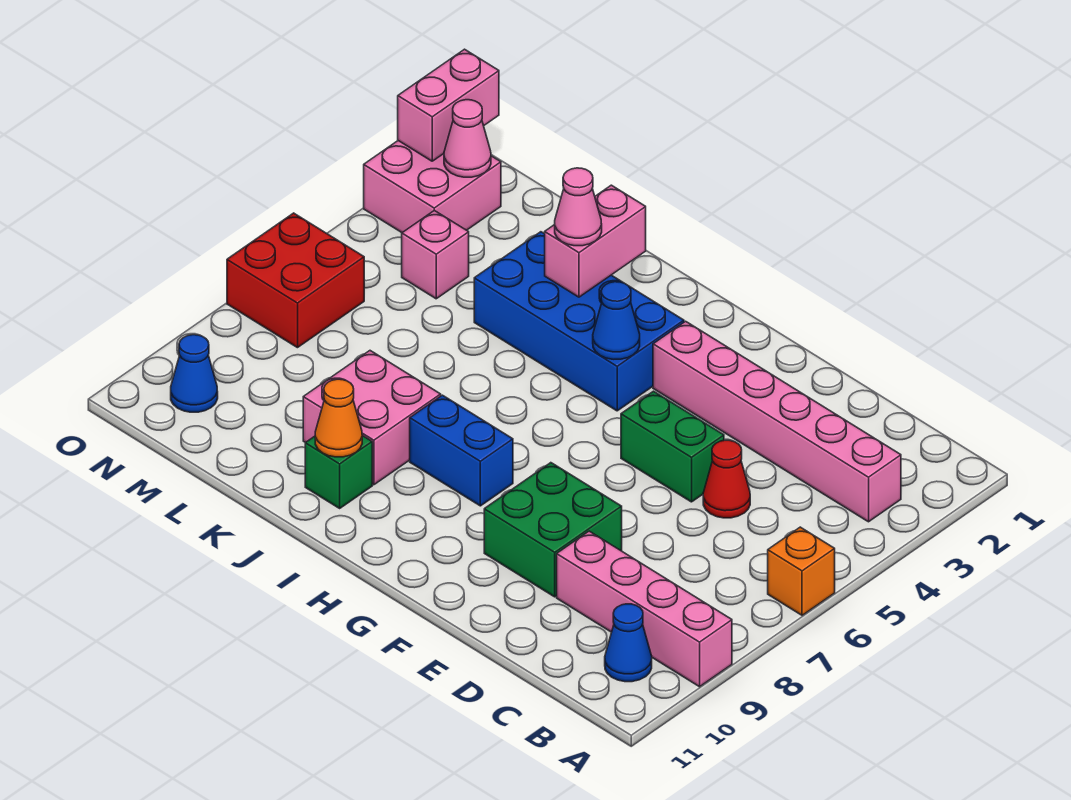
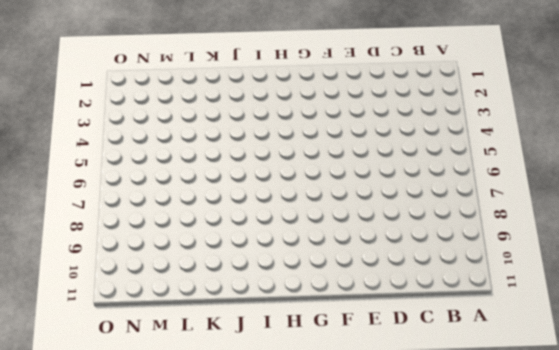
none -> orange brick A6 level 1
none -> pink brick A9:D9 level 1
none -> pink brick B3:G3 level 1

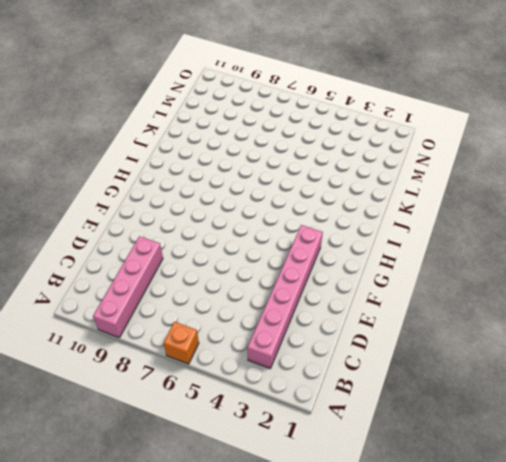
none -> blue cone B10 level 1
none -> red cone D5 level 1
none -> green brick E5:F5 level 1

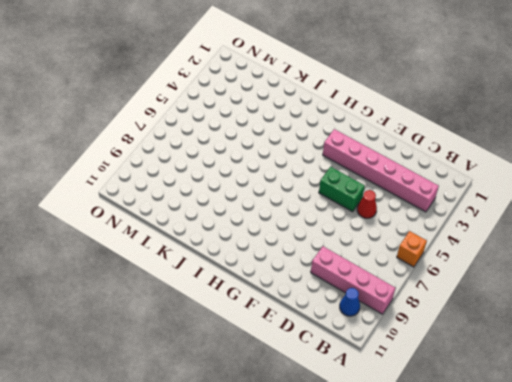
none -> green brick E8:F9 level 1
none -> blue brick H3:K4 level 1
none -> blue brick H8:I8 level 1

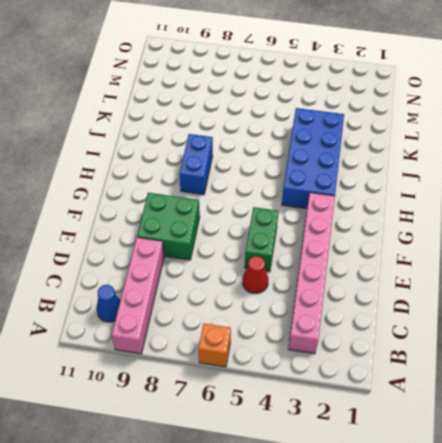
none -> pink brick J8:K9 level 1
none -> green brick J10 level 1
none -> pink brick M4 level 1

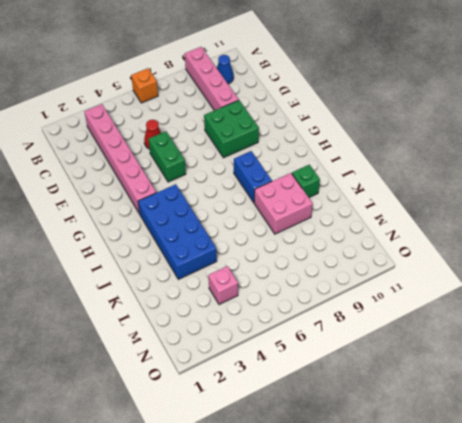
none -> pink brick N2:O3 level 1
none -> red brick N6:O7 level 1
none -> blue cone N10 level 1

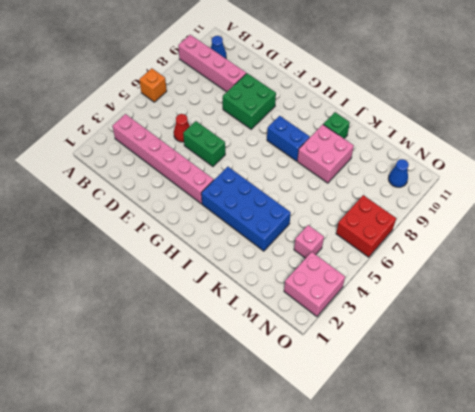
none -> blue cone H4 level 2
none -> pink brick J2:J3 level 2
none -> orange cone J10 level 2

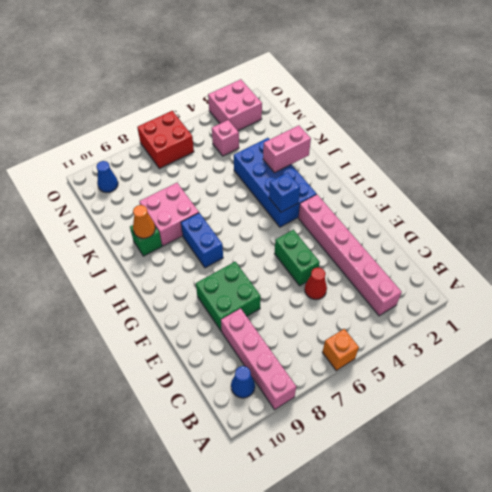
blue brick H4 level 2 -> blue cone H4 level 2
none -> pink cone N2 level 2
none -> pink brick O1:O2 level 2
none -> pink cone J3 level 3

